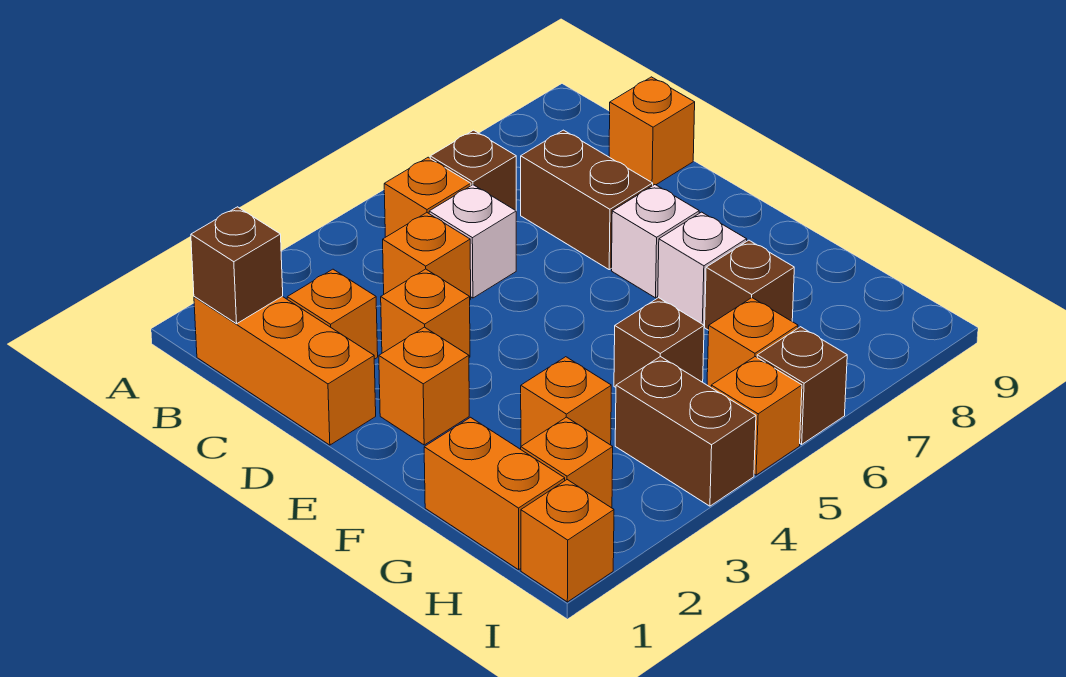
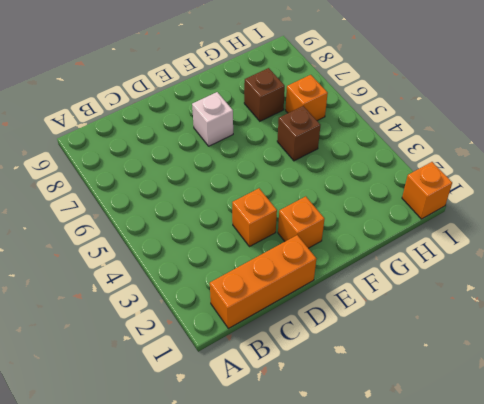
none -> orange brick B5 level 1
none -> brown brick B6 level 1
none -> orange brick C2 level 1

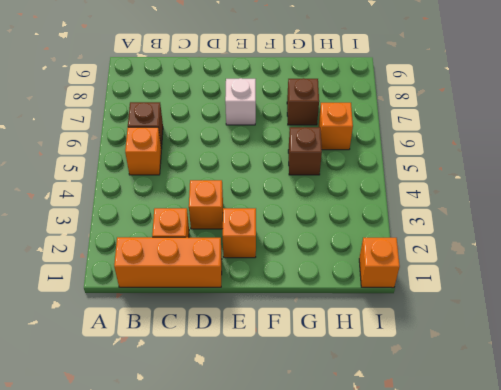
none -> orange brick C4 level 1
none -> white brick C5 level 1
none -> brown brick C7:D7 level 1

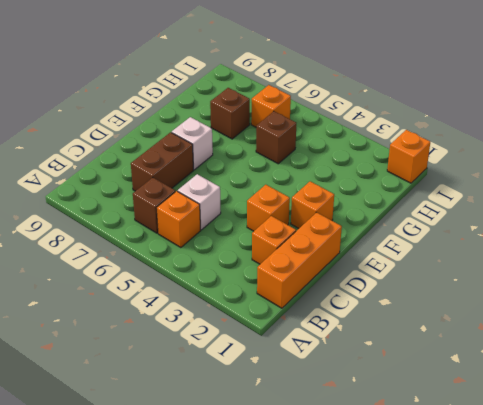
none -> orange brick C4 level 1
none -> orange brick C9 level 1
none -> white brick F7 level 1

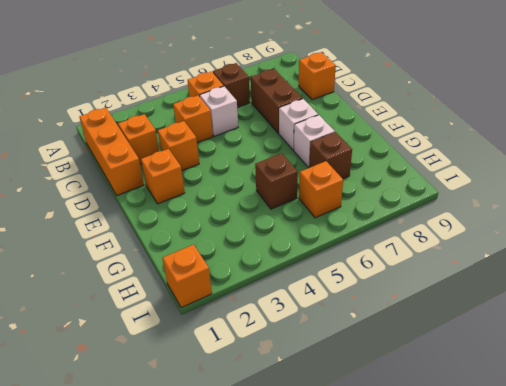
none -> orange brick G1:H1 level 1
none -> orange brick G3 level 1
none -> orange brick H2 level 1

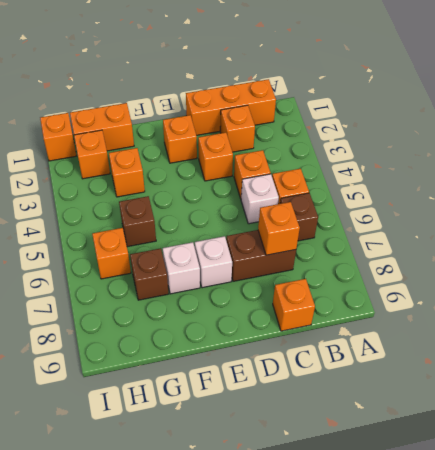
orange brick C7 level 2 -> orange brick I5 level 1
none -> brown brick H4:I4 level 1
none -> brown brick I6 level 1
none -> brown brick B1 level 2

